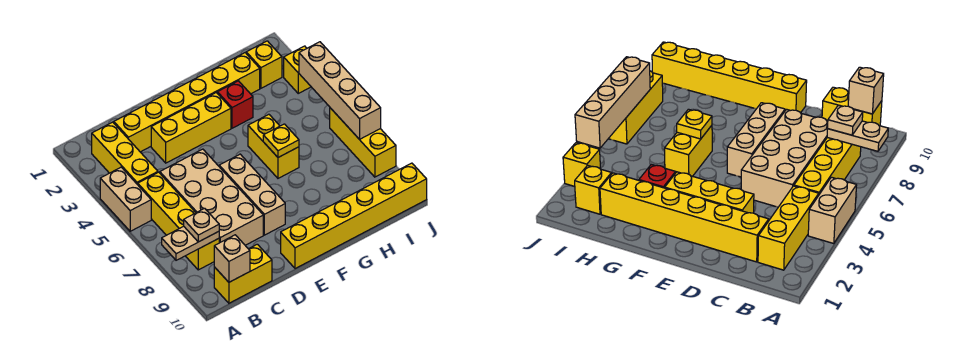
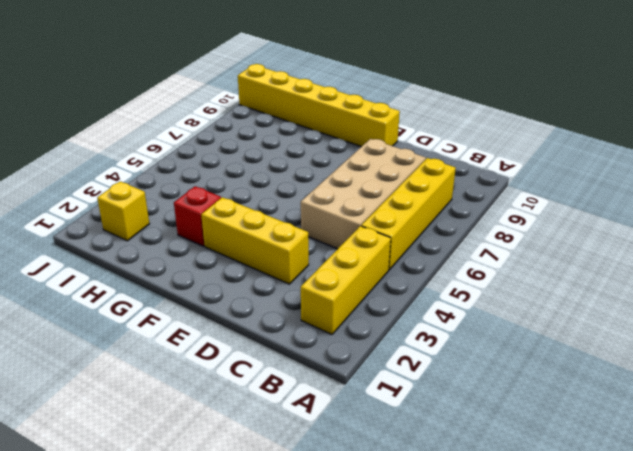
none -> tan brick A4:A5 level 1
none -> yellow brick B10:C10 level 1
none -> yellow brick C2:H2 level 1

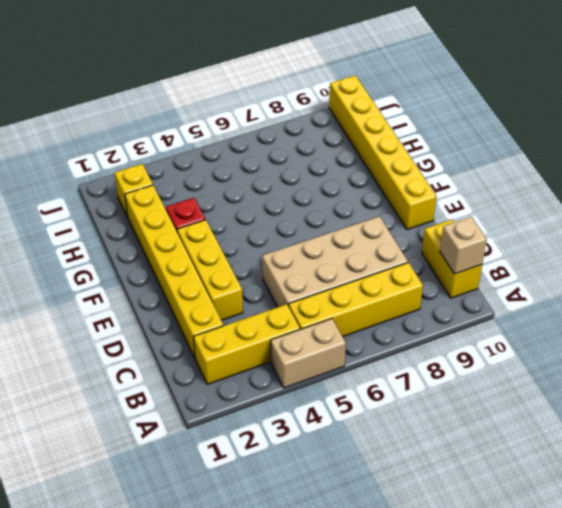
none -> tan brick E6:E8 level 1
none -> yellow brick G5:G6 level 1
none -> yellow brick J3 level 1

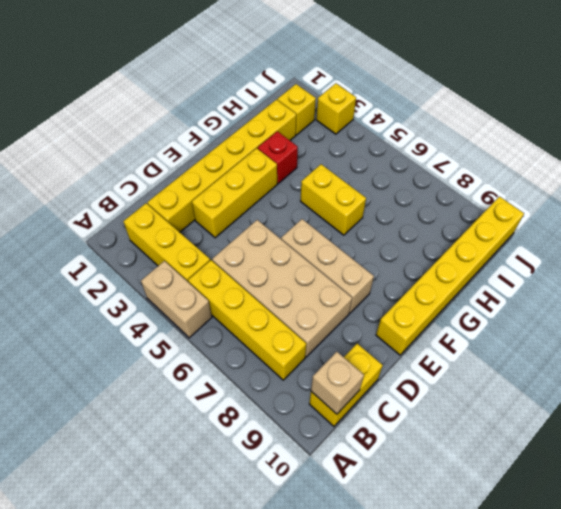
none -> yellow brick J6:J8 level 1
none -> tan plate A8:B8 level 2
none -> yellow plate G6 level 2

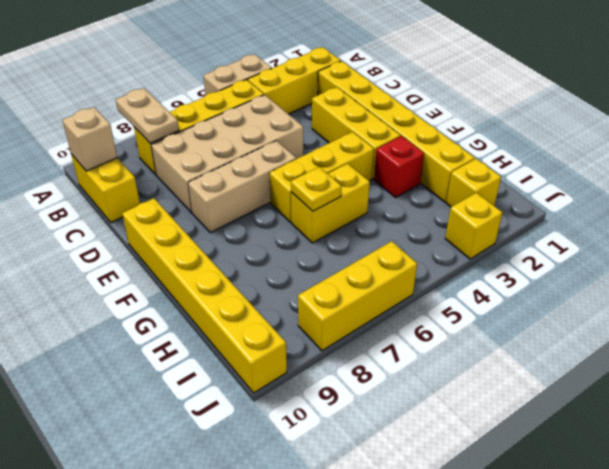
yellow brick F4:F6 level 1 -> none
none -> tan brick J4:J7 level 2
none -> tan plate B8 level 3

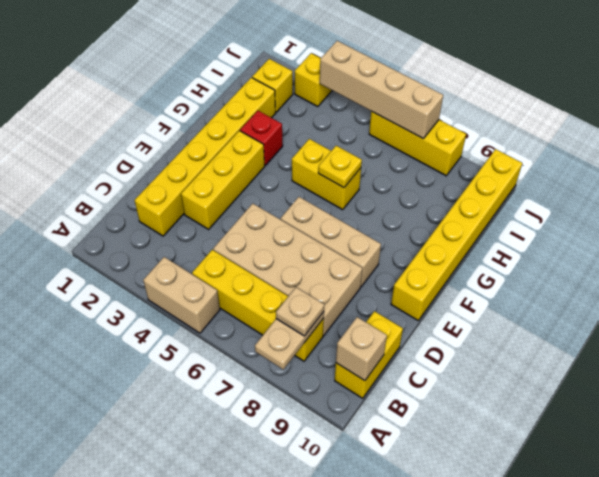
none -> yellow brick B2:B4 level 1

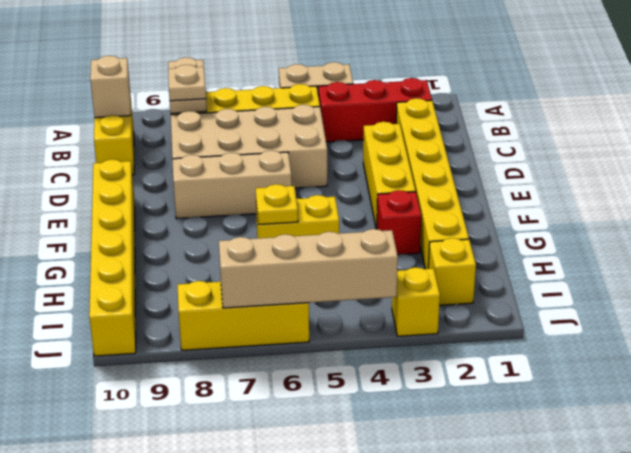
red brick B2:B4 level 1 -> yellow brick B2:B4 level 1

